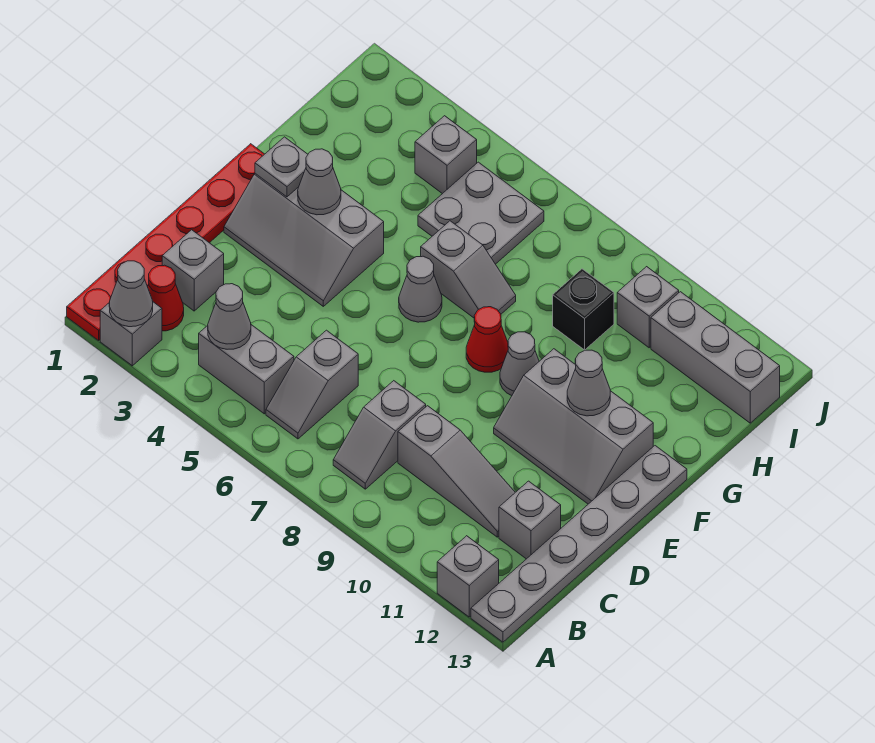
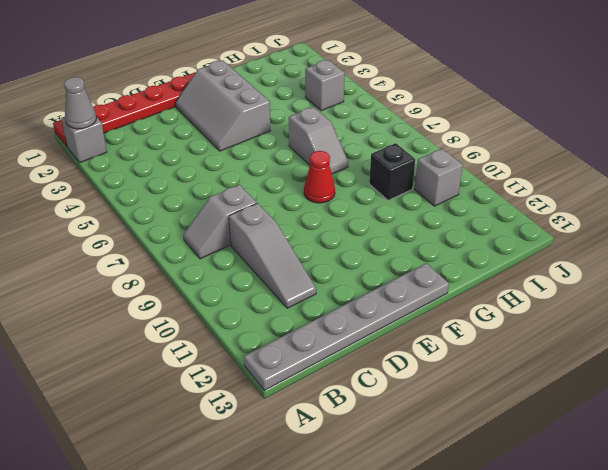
none -> grey brick A12 level 1
none -> red cone B2 level 1
none -> grey brick B4:B5 level 1

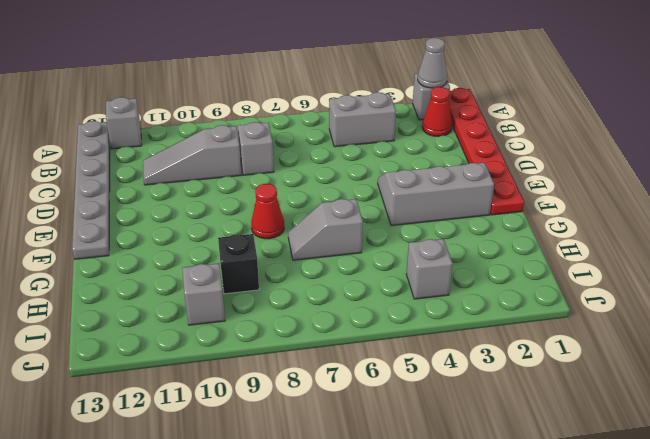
none -> grey slope B6:C6 level 1 top C
none -> grey brick C2 level 1
none -> grey brick C12 level 1

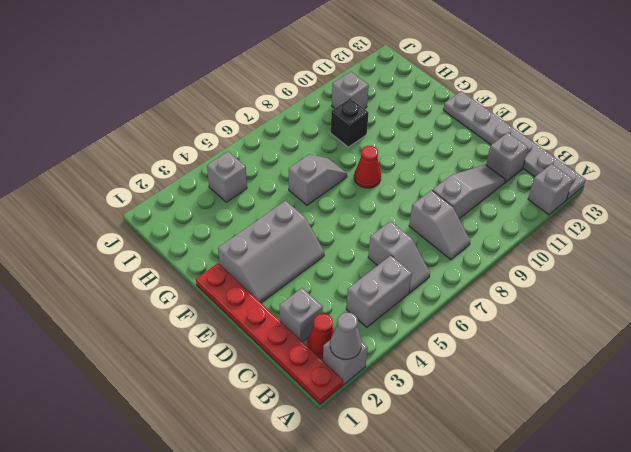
none -> grey slope E10:F12 level 1 top F
none -> grey cone F6 level 1
none -> grey cone F9 level 1

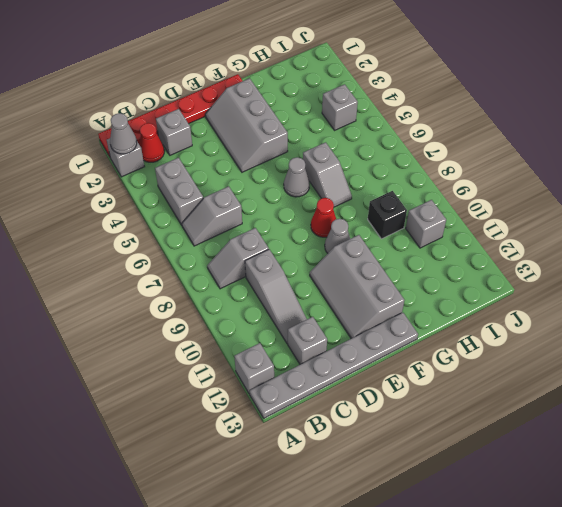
none -> grey plate H5:I6 level 1
none -> grey brick I11:I13 level 1
none -> grey cone B4 level 2

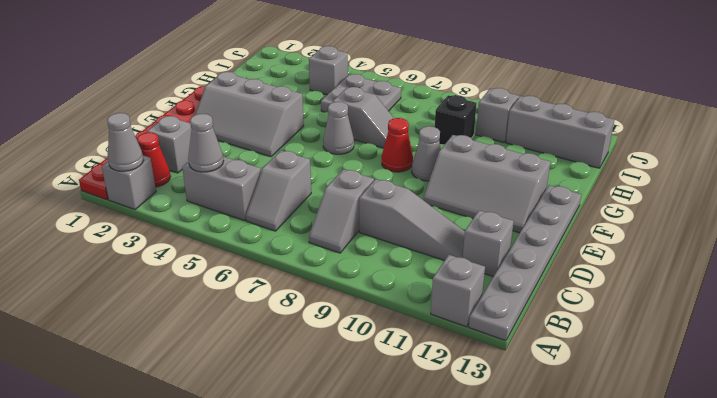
none -> grey plate F2 level 2
none -> grey cone F3 level 2
none -> grey cone F11 level 2

